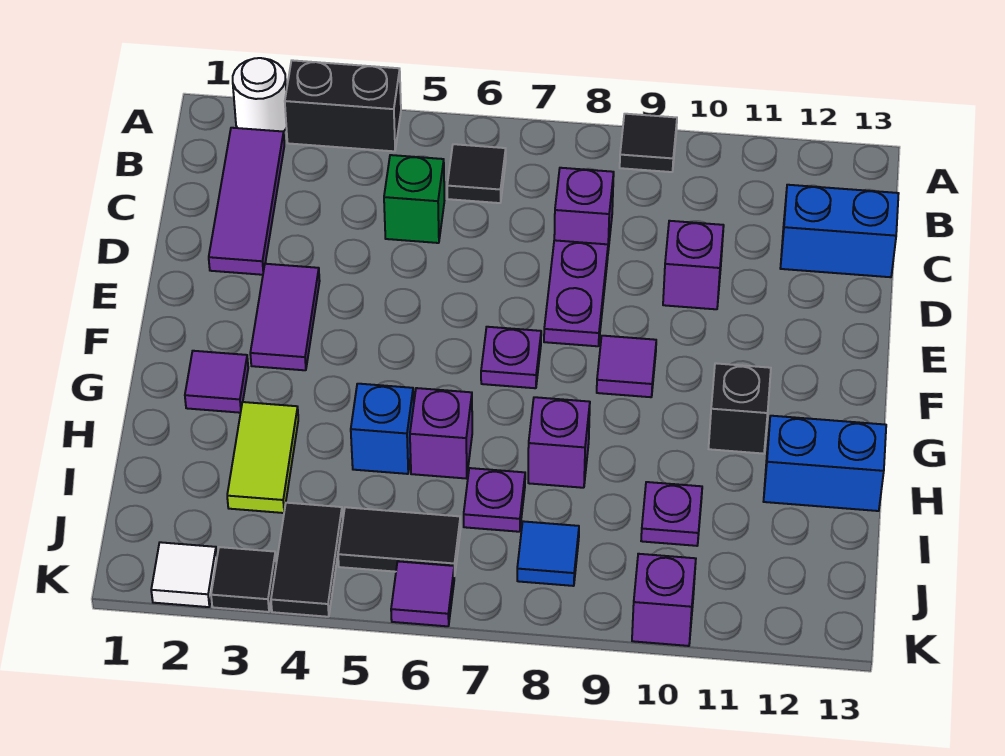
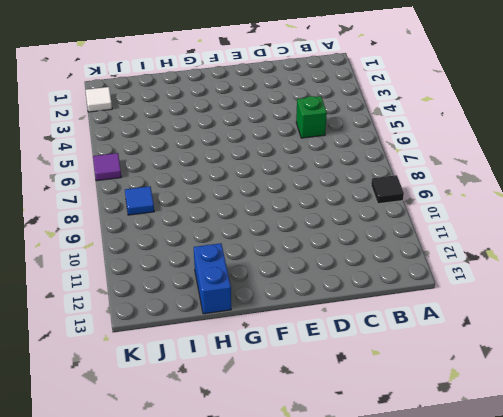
none -> white round brick A2 level 1
none -> black brick A3:A4 level 1
none -> purple tile B2:D2 level 1

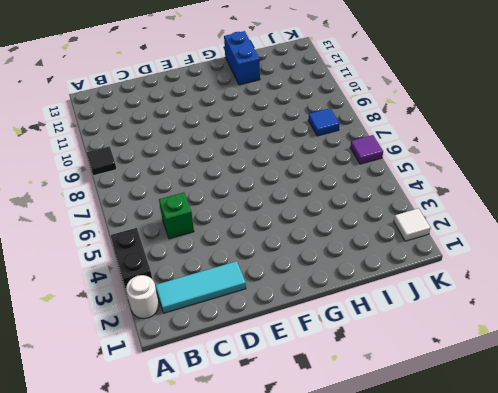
cyan tile B2:D2 level 1 -> purple tile B2:D2 level 1
none -> black tile B6 level 1
none -> purple brick C8 level 1
none -> blue brick C12:C13 level 1

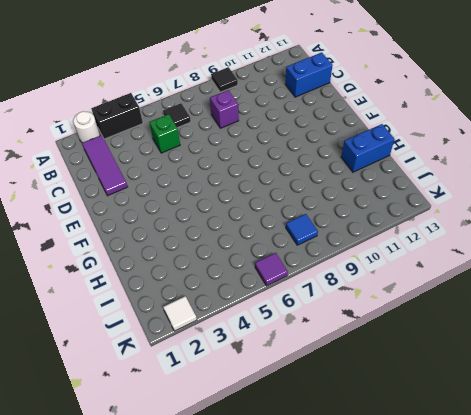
none -> purple plate D8:E8 level 1
none -> purple brick D10 level 1
none -> purple tile E3:F3 level 1

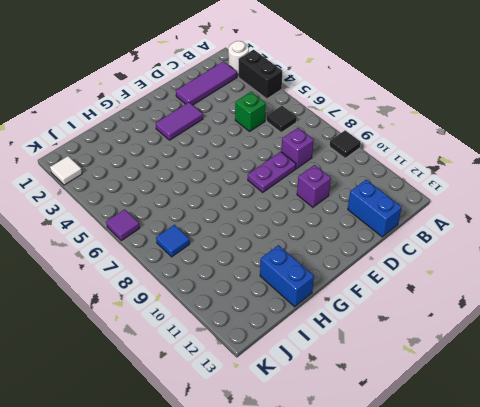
none -> purple plate F7 level 1
none -> purple tile F9 level 1
none -> purple tile G2 level 1

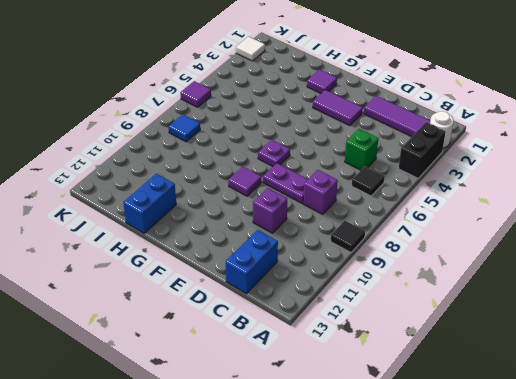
none -> black brick G11 level 1
none -> lime tile H3:I3 level 1
none -> blue brick H5 level 1

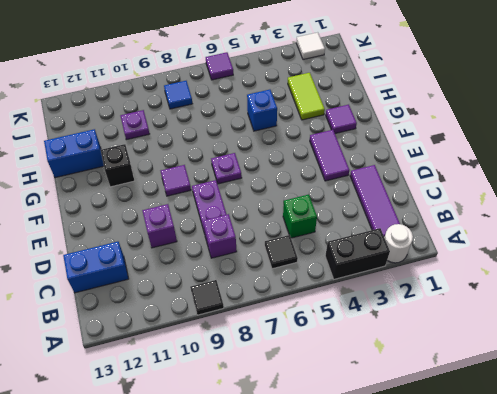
none -> purple brick H6 level 1
none -> purple brick H8 level 1
none -> purple plate I7 level 1

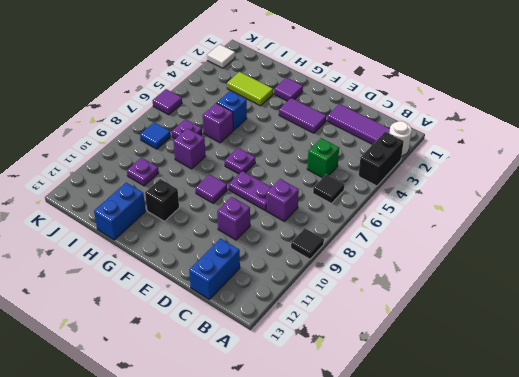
none -> black tile J4:K4 level 1
none -> black tile J5:J6 level 1
none -> black tile K3 level 1

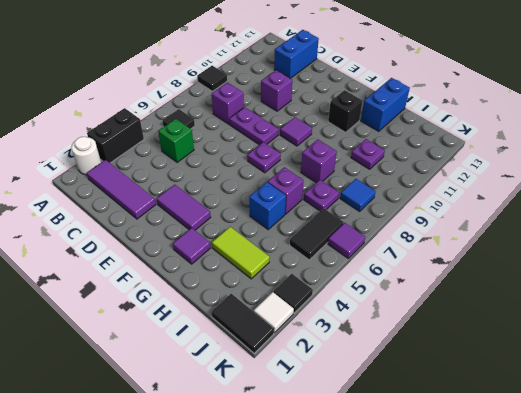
black tile J1:K1 level 1 -> black tile J4:K4 level 1
none -> purple brick K10 level 1

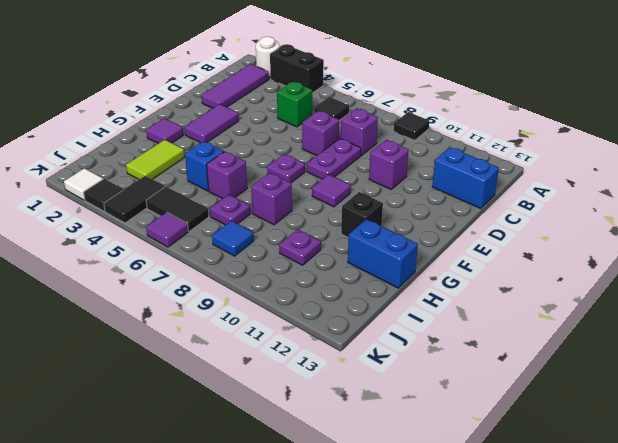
purple brick D7 level 1 -> purple brick K10 level 1

